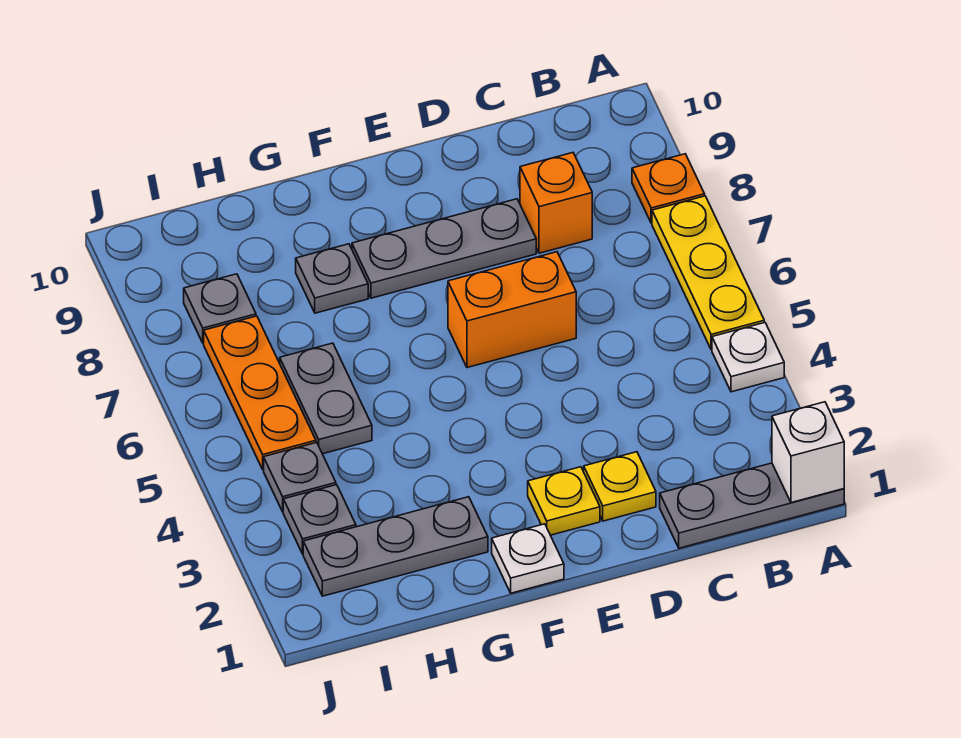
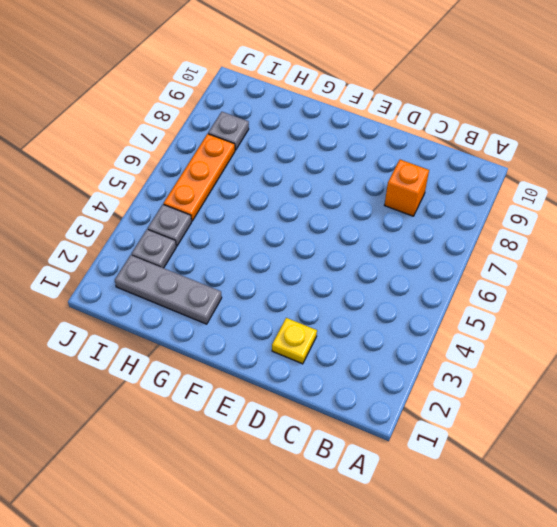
none -> grey plate A1:C1 level 1
none -> white plate A4 level 1
none -> yellow plate A5:A7 level 1

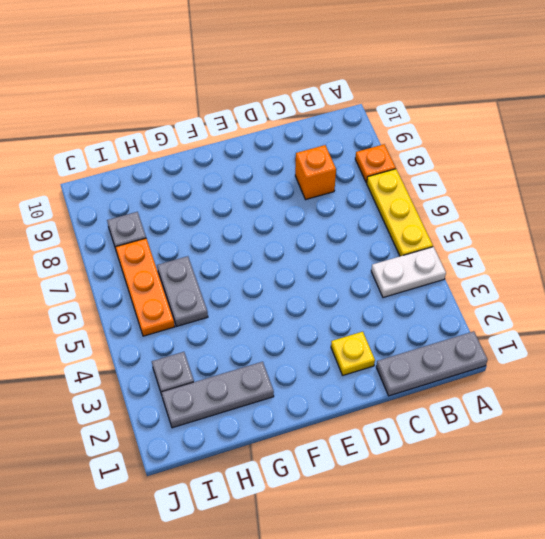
white plate A4:B4 level 1 -> white plate A4 level 1
none -> orange brick D6:E6 level 1
none -> grey plate D8:F8 level 1
none -> yellow plate E2 level 1

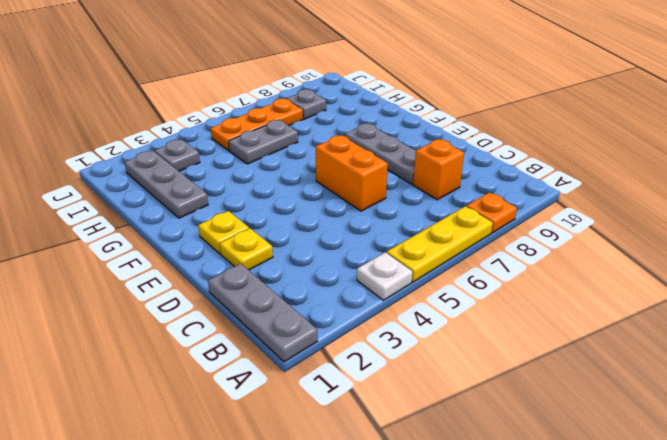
none -> white plate F1 level 1
none -> grey plate G8 level 1
none -> grey plate I4 level 1

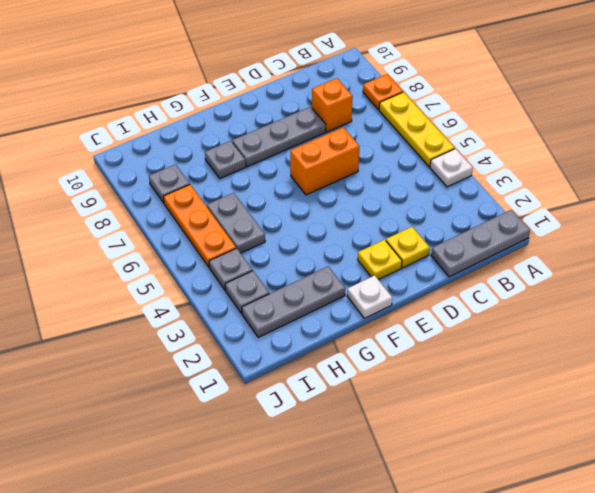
none -> white brick A1 level 2

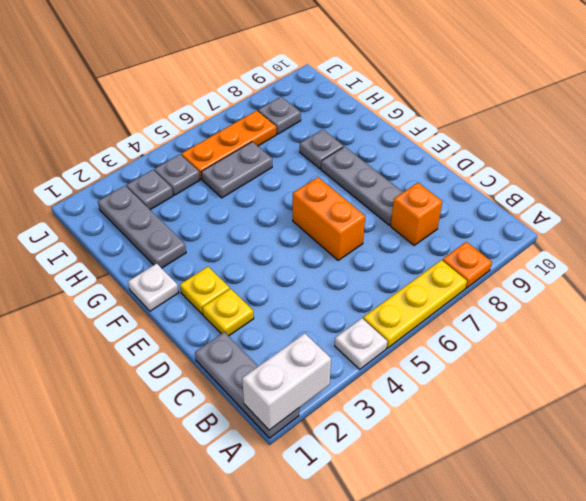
white brick A1:A2 level 2 -> white brick A1 level 2

